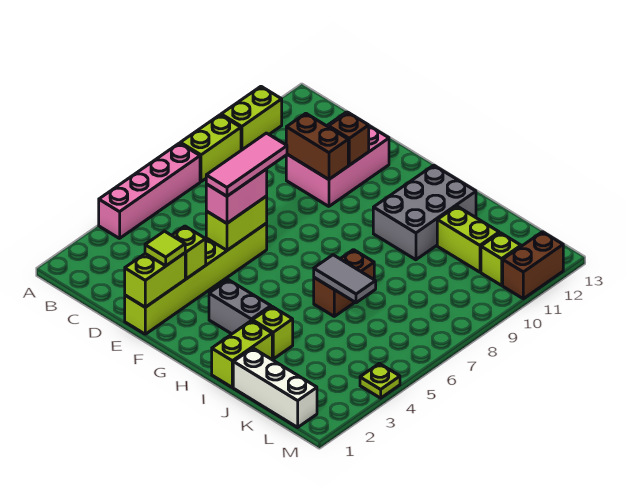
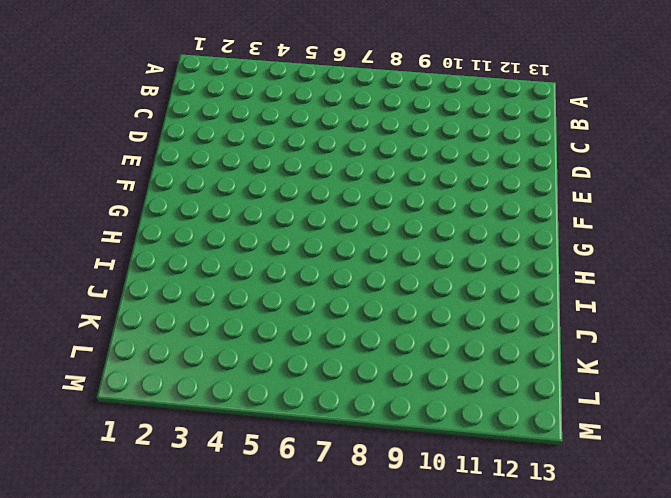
none -> pink brick A4:A7 level 1
none -> lime brick A8:A9 level 1
none -> lime brick A10:A11 level 1

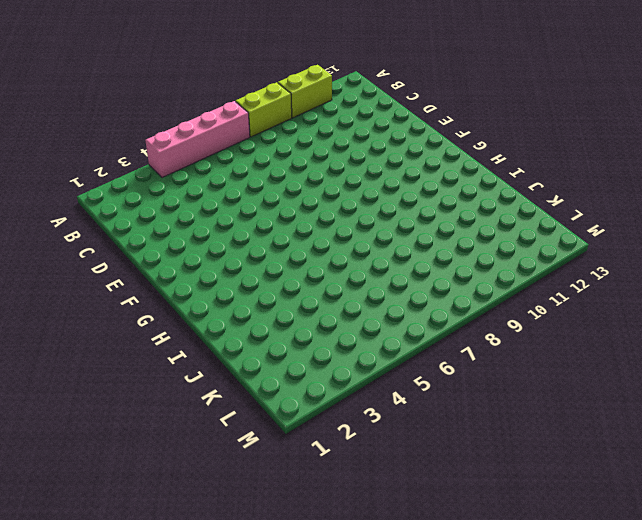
none -> pink brick D10:E12 level 1
none -> lime brick E1:E6 level 1
none -> grey brick G3:H3 level 1

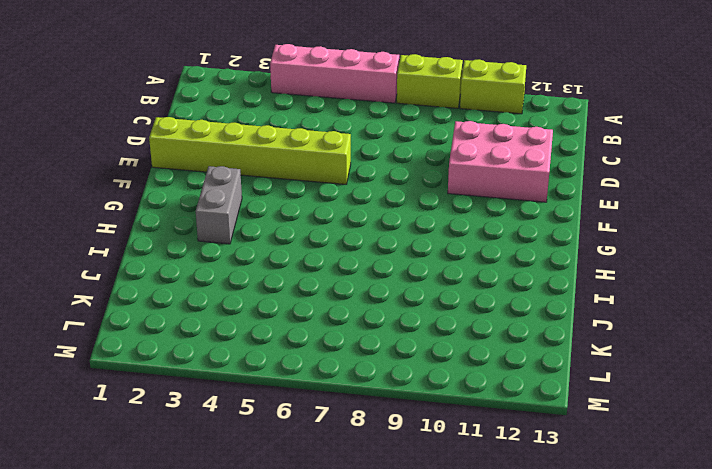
none -> grey brick H10:I12 level 1
none -> lime brick I1:I2 level 1
none -> lime brick I3 level 1

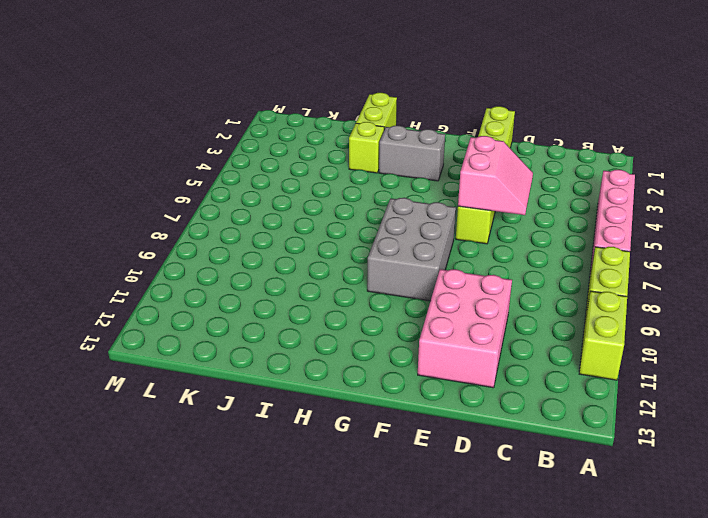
pink slope D5:E6 level 2 top E -> lime brick E5:E6 level 2
grey brick F7:G9 level 1 -> grey brick H10:I12 level 1
none -> brown brick I6:I7 level 1
none -> white brick J1:L1 level 1
none -> lime brick J11:K11 level 1

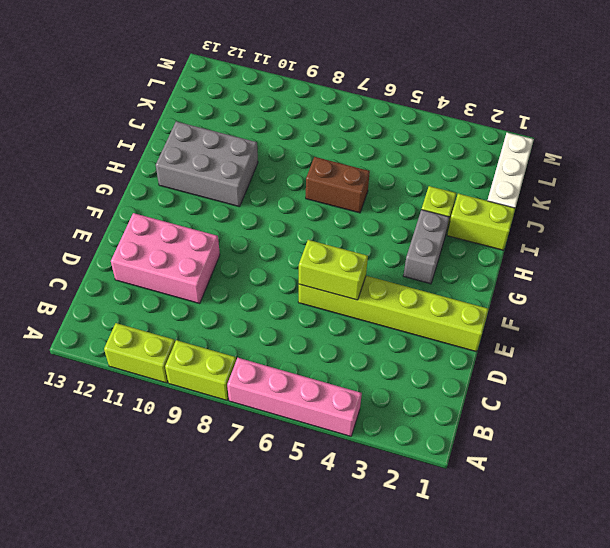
none -> lime brick J11:K11 level 1
none -> lime brick L11 level 1
none -> lime plate M4 level 1

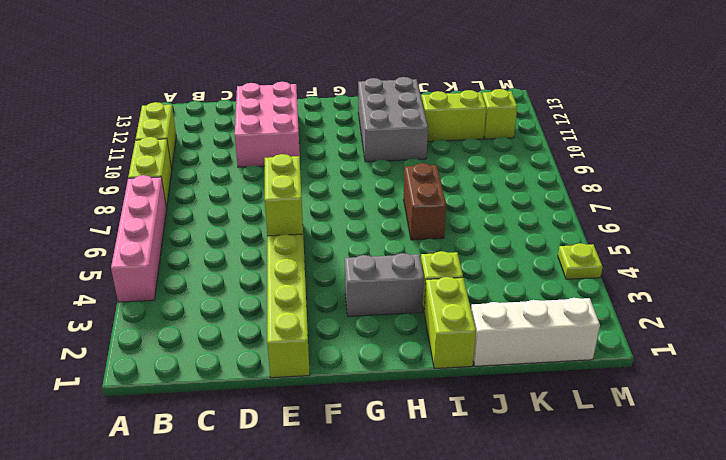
none -> brown brick M11:M12 level 1
none -> brown brick D10:E10 level 2
none -> lime brick E1:E2 level 2

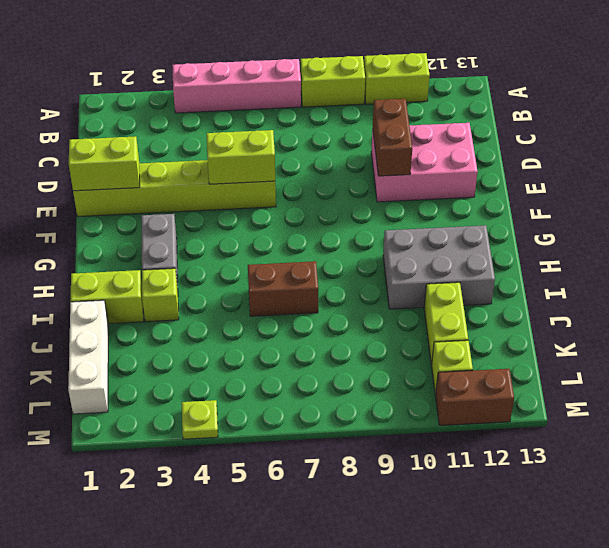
none -> lime brick E3 level 2
none -> brown brick E11 level 2
none -> grey tile I6:J6 level 2

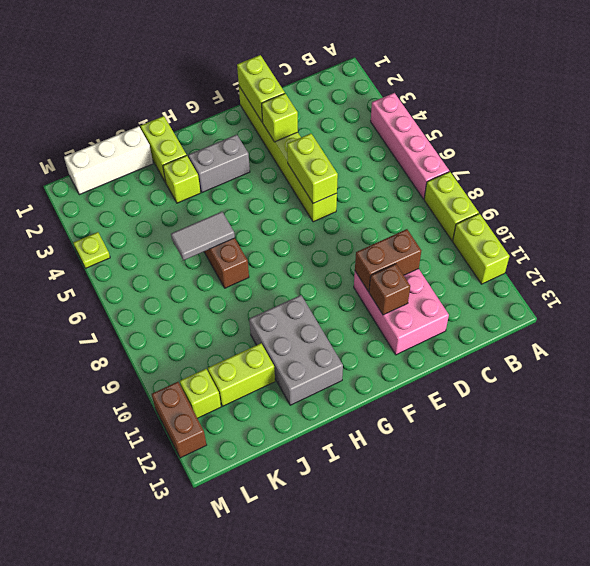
none -> lime tile E2 level 3
none -> pink brick E5:E6 level 3
none -> pink tile E5:E7 level 4

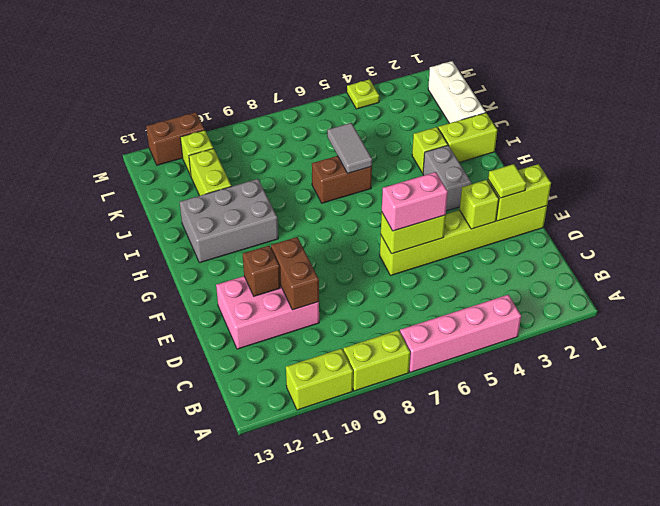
none -> pink tile E5:E7 level 4

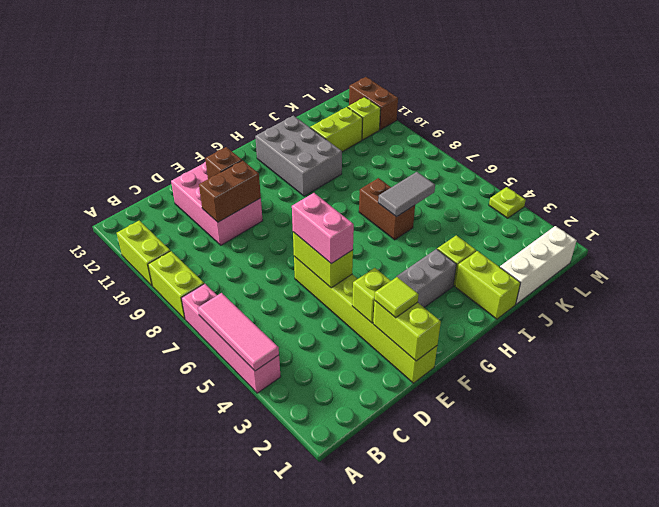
pink tile A4:A6 level 2 -> pink tile E5:E7 level 4

